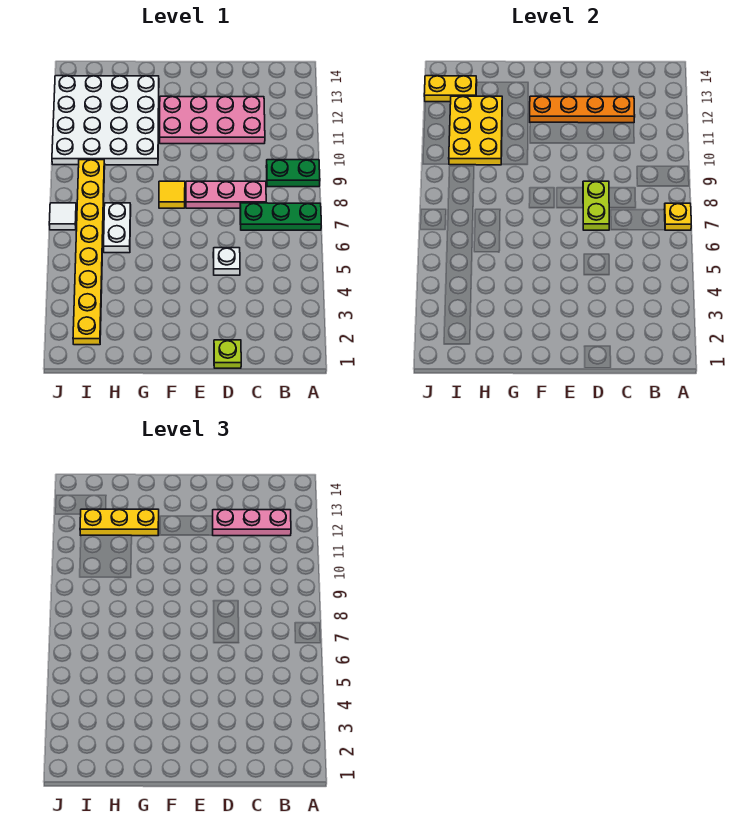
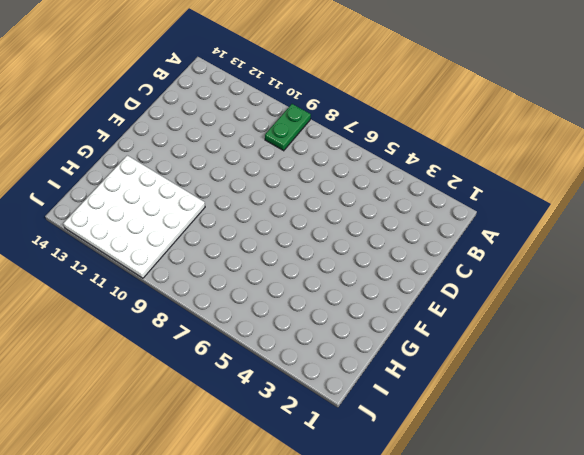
none -> green plate A7:C7 level 1
none -> pink plate C8:E8 level 1
none -> pink plate C11:F12 level 1

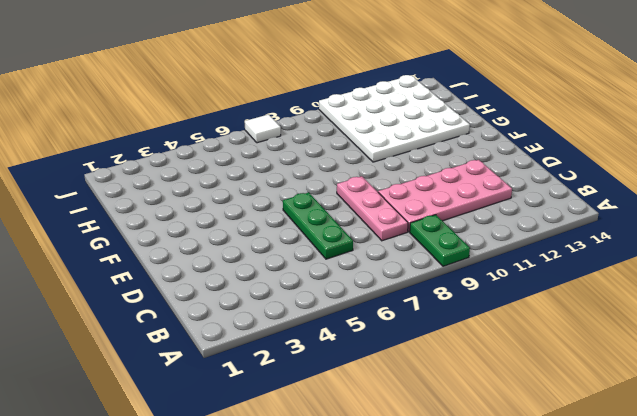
green plate C6:E6 level 1 -> green plate A7:C7 level 1
pink plate C9:D12 level 1 -> pink plate C11:F12 level 1
none -> lime plate D1 level 1
none -> white plate D5 level 1
none -> yellow tile F8 level 1

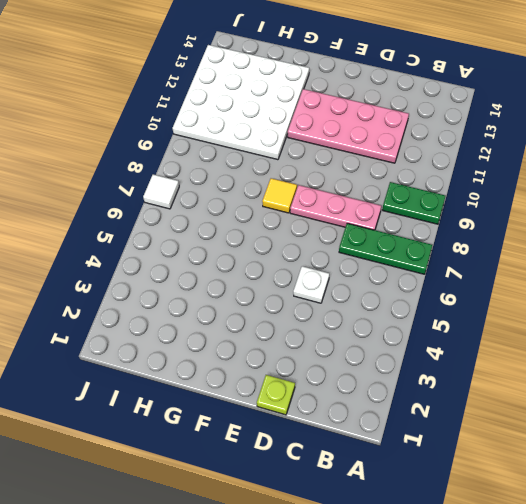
none -> white plate H6:H7 level 1
none -> yellow plate I2:I9 level 1
none -> yellow plate A7 level 2

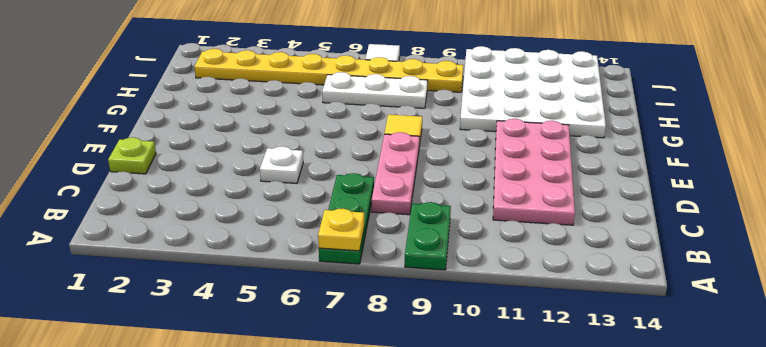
white plate H6:H8 level 1 -> white plate H6:H7 level 1
none -> orange plate C12:F12 level 2
none -> lime plate D7:D8 level 2
none -> yellow plate H10:I12 level 2

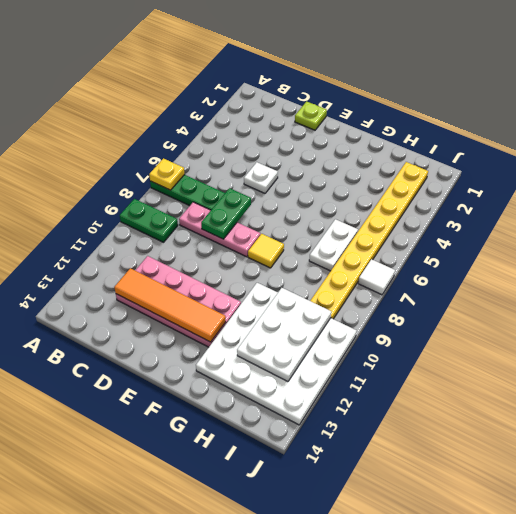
orange tile C12:F12 level 2 -> orange plate C12:F12 level 2
green plate D7:D8 level 2 -> lime plate D7:D8 level 2
white plate H10:I12 level 2 -> yellow plate H10:I12 level 2
none -> yellow plate I13:J13 level 2
none -> pink plate B12:D12 level 3
none -> yellow plate G12:I12 level 3

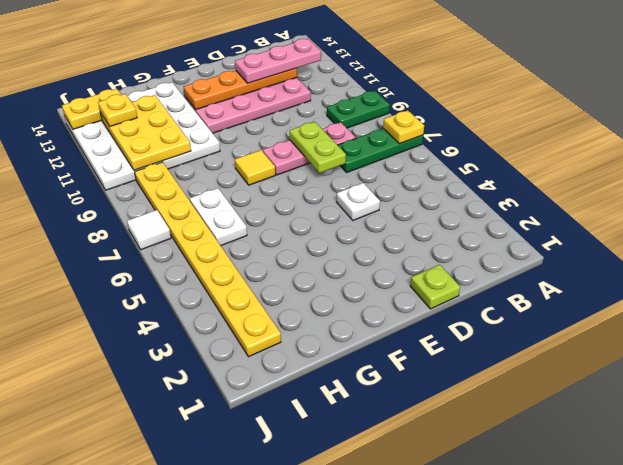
yellow plate I12 level 3 -> yellow plate G12:I12 level 3

